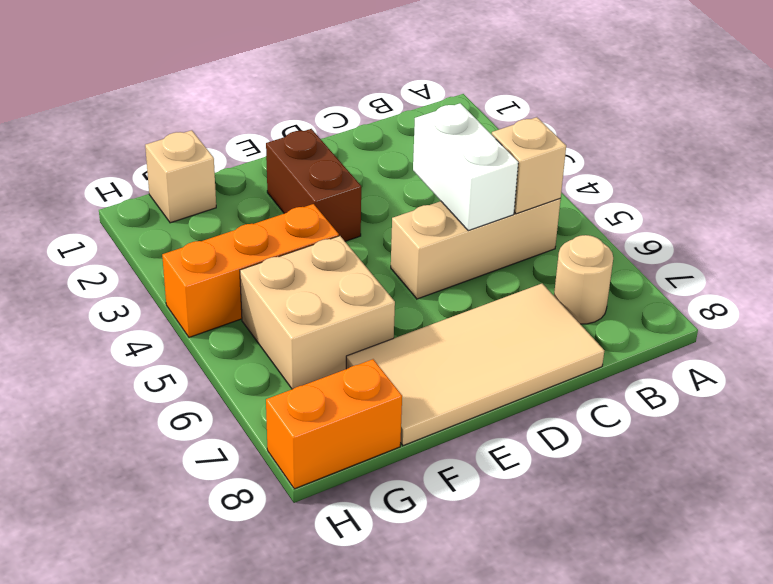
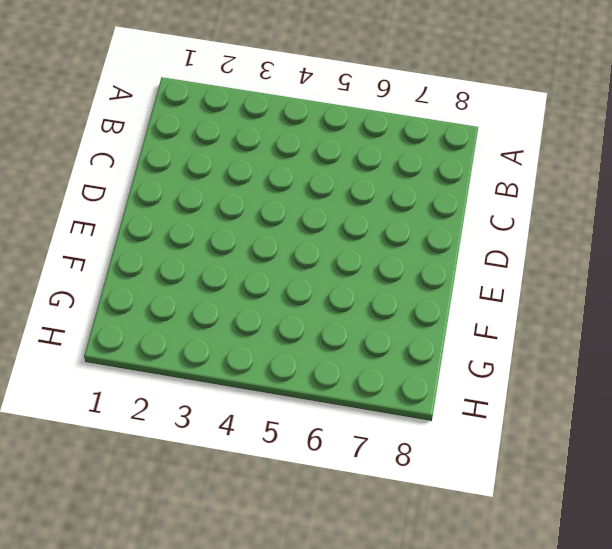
none -> tan brick B5:D5 level 1
none -> tan round brick B7 level 1

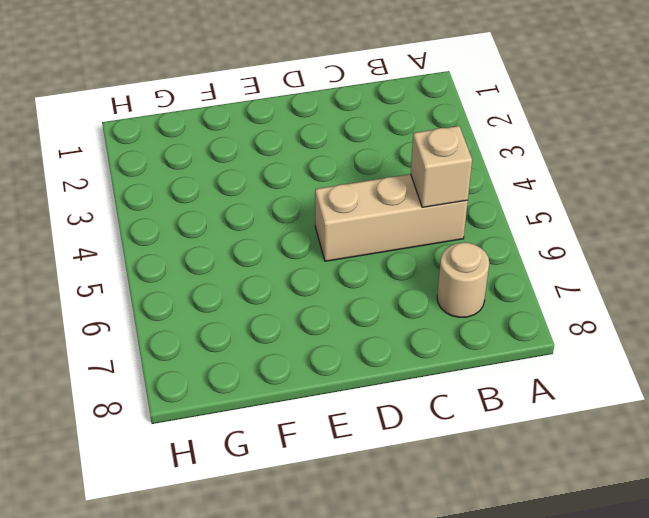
none -> tan tile C7:F8 level 1
none -> brown brick E2:E3 level 1

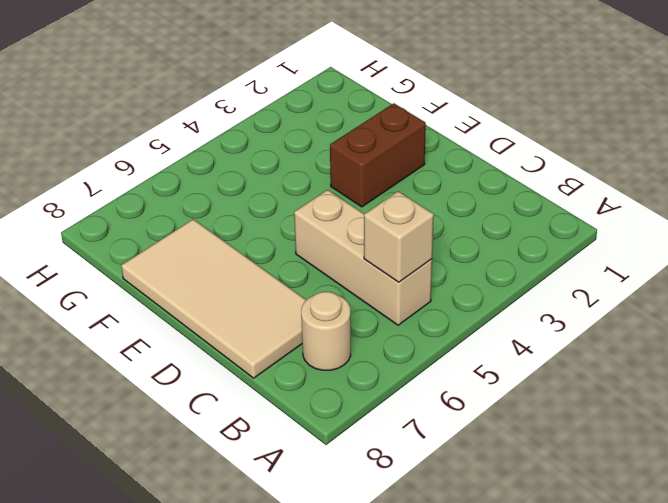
none -> orange brick F4:H4 level 1
none -> tan brick F5:G6 level 1

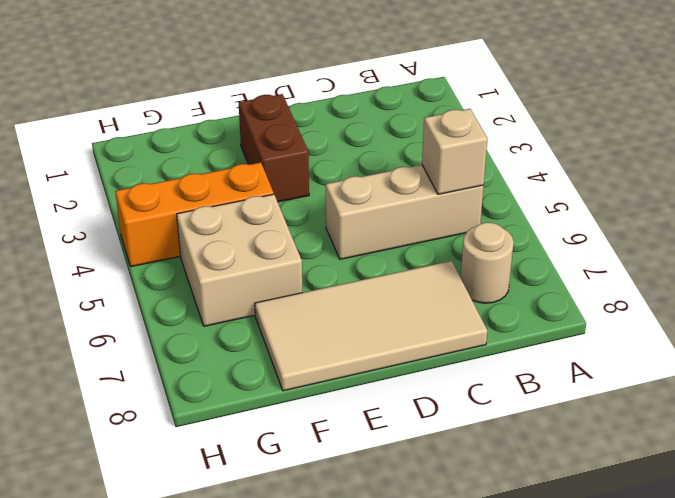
none -> tan brick G1 level 1
none -> orange brick G8:H8 level 1

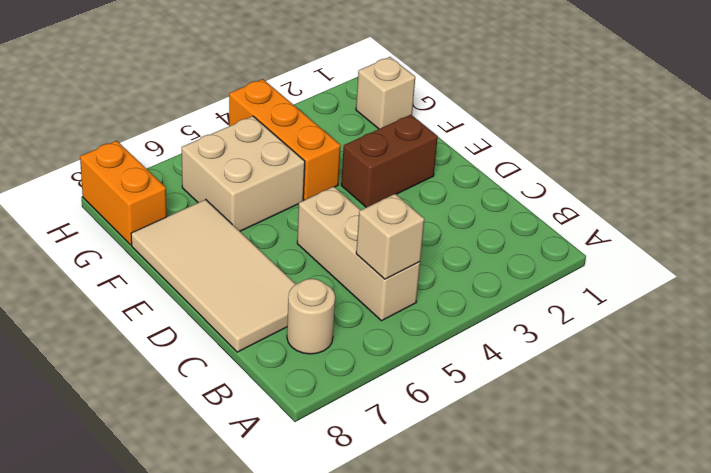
none -> white brick C4:C5 level 2

